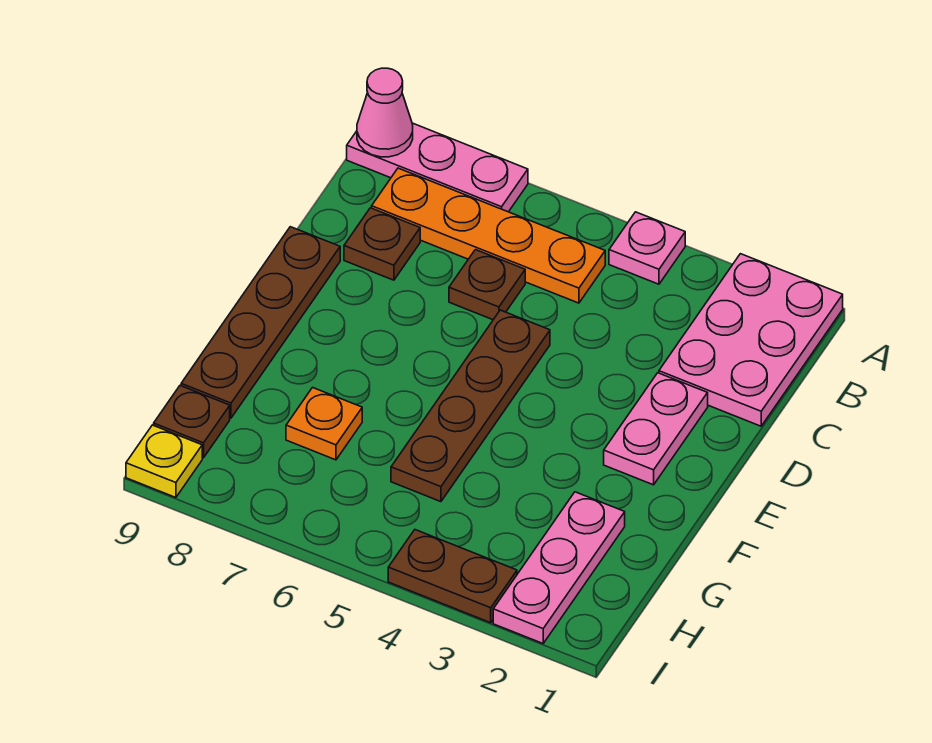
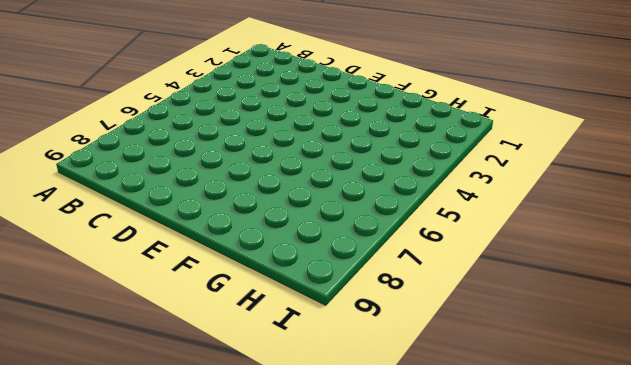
none -> pink plate A1:C2 level 1
none -> pink plate A4 level 1
none -> pink plate A7:A9 level 1

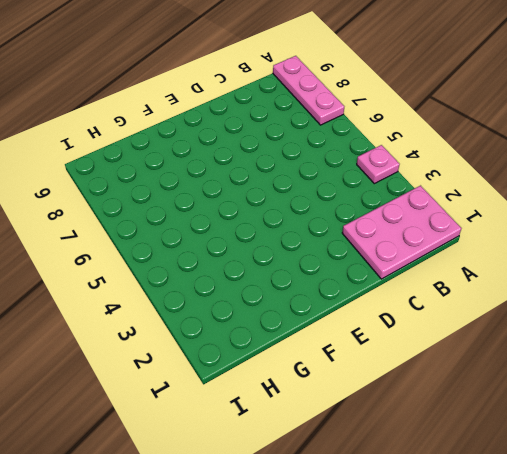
none -> orange plate B5:B8 level 1
none -> brown plate C6 level 1
none -> brown plate C8 level 1

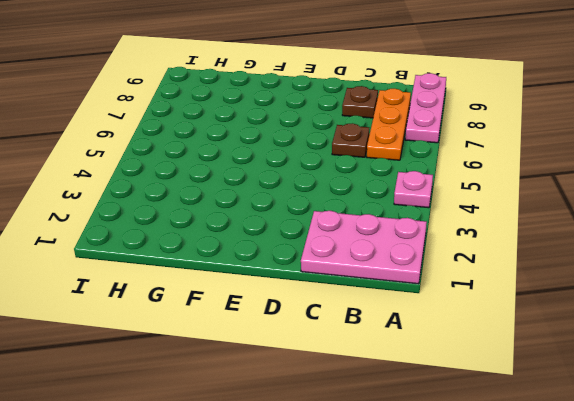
orange plate B6:B8 level 1 -> orange plate B5:B8 level 1
none -> pink plate D2:E2 level 1
none -> brown plate D5:G5 level 1
none -> brown plate D9:G9 level 1

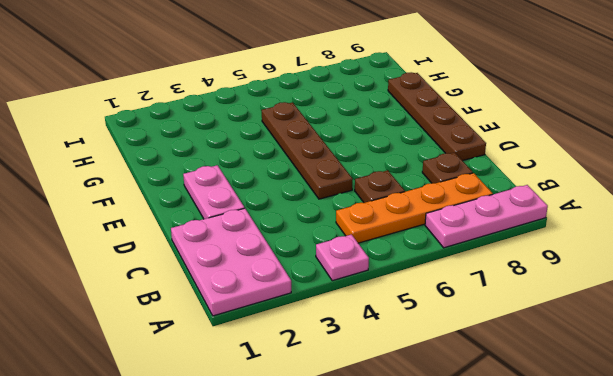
none -> pink plate G2:I2 level 1
none -> orange plate G7 level 1
none -> brown plate H9 level 1

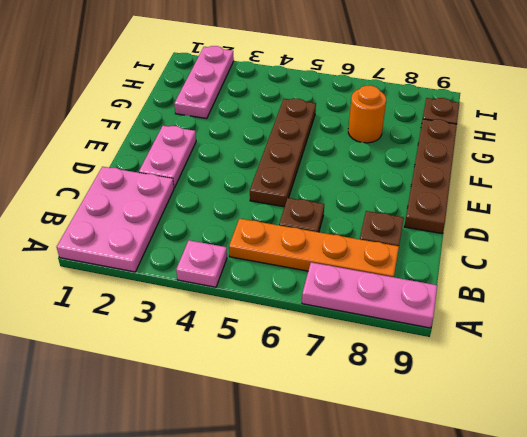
orange round brick G7 level 1 -> orange plate G7 level 1
none -> brown plate I3:I4 level 1
none -> yellow plate I9 level 1
none -> pink cone A9 level 2

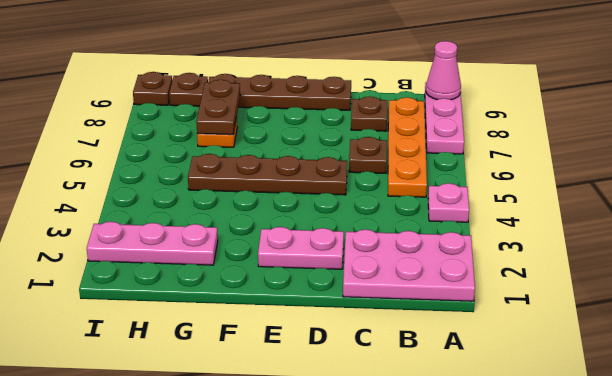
brown plate G7:G8 level 2 -> brown plate I3:I4 level 1
brown plate I9 level 1 -> yellow plate I9 level 1

